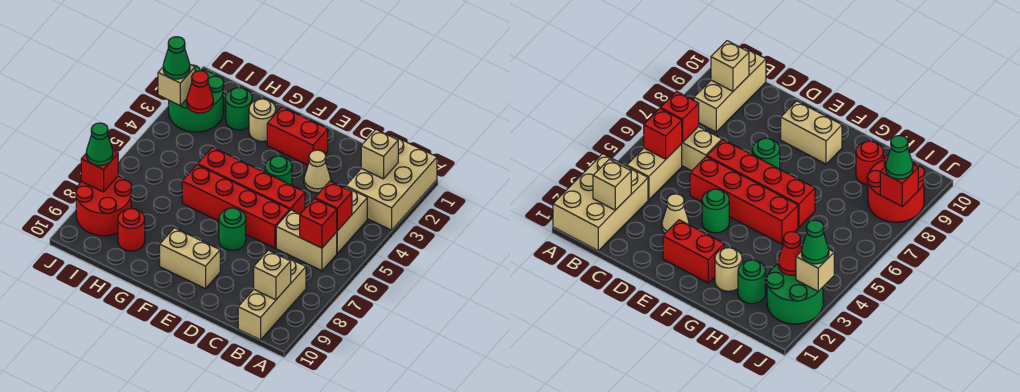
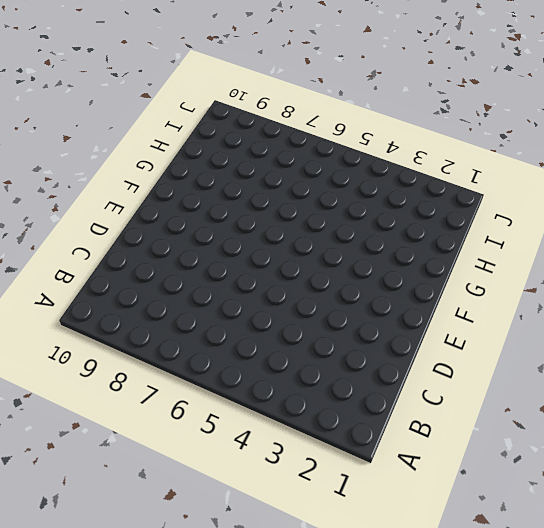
none -> tan brick A1:B3 level 1
none -> tan brick B4:B5 level 1
none -> tan brick B6:C6 level 1

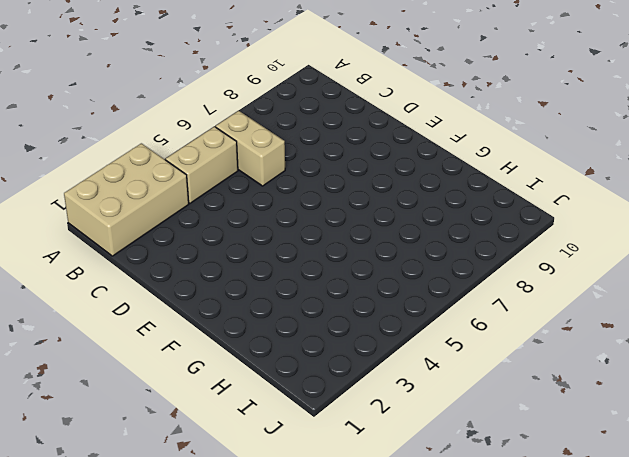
none -> tan brick B8:B10 level 1
none -> tan cone D3 level 1
none -> red brick D5:G5 level 1

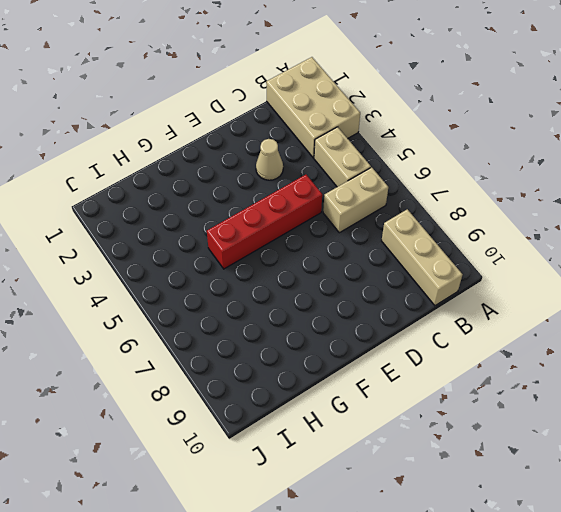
none -> red brick D6:G6 level 1
none -> red brick E2:F2 level 1
none -> green round brick E4 level 1

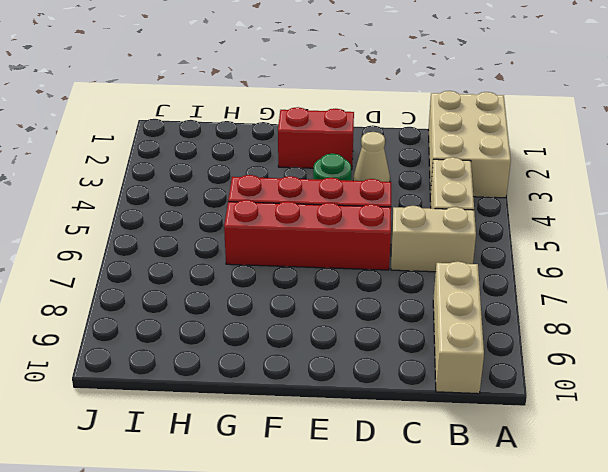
none -> green round brick E7 level 1
none -> tan brick E9:F9 level 1
none -> tan round brick G2 level 1

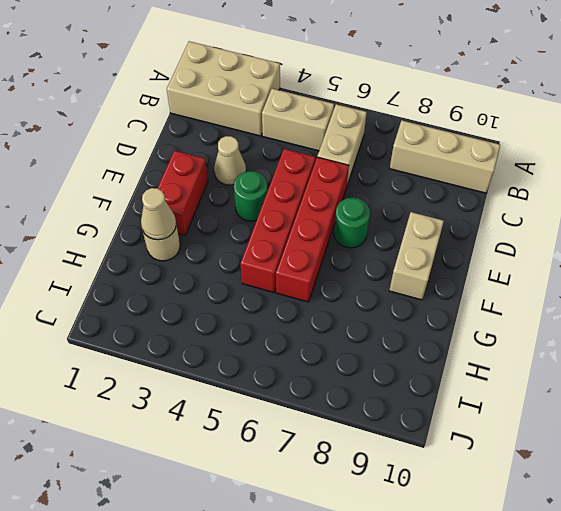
tan cone G2 level 2 -> none
none -> green round brick H2 level 1
none -> red round brick H9 level 1
none -> green round brick I2:J3 level 1

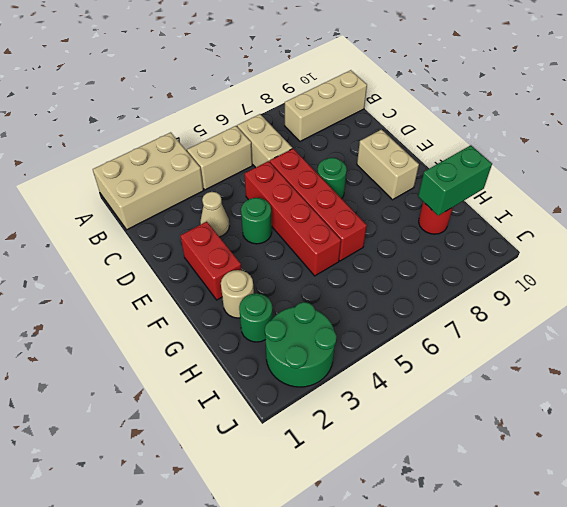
green brick H9:H10 level 2 -> none
none -> red round brick I8:J9 level 1
none -> tan brick B2 level 2
none -> red brick B5 level 2

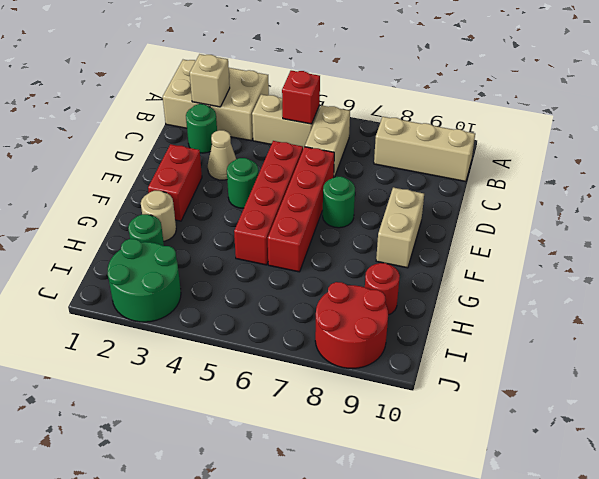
green round brick C2 level 1 -> none
none -> red brick B6 level 2
none -> tan brick B9 level 2
none -> red cone I3 level 2

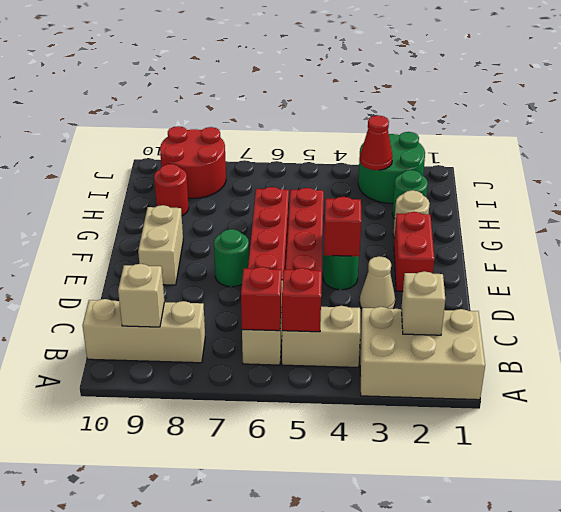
red brick E4 level 2 -> red brick J8 level 2
none -> tan brick J3 level 2
none -> green cone J3 level 3
none -> green cone J8 level 3

